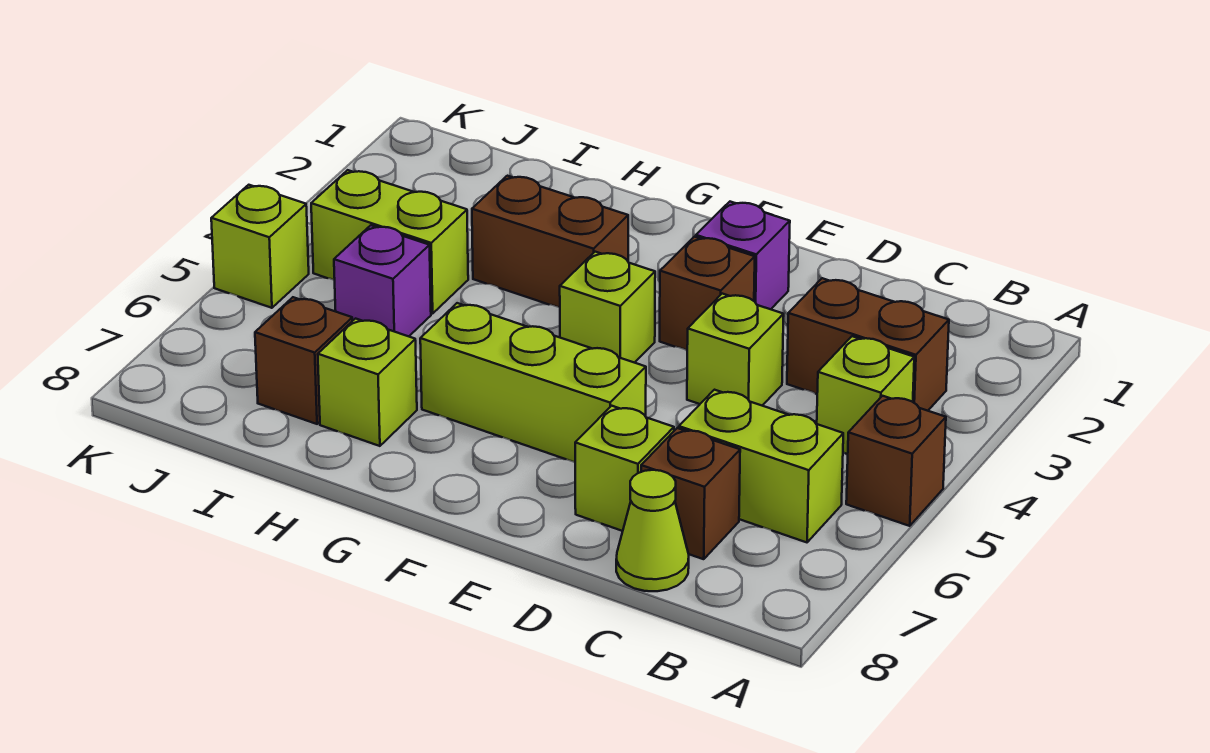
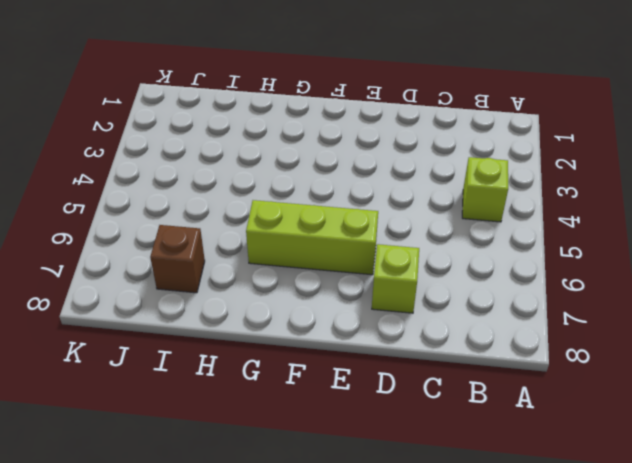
none -> brown brick A5 level 1
none -> brown brick B3:C3 level 1
none -> lime brick B6:C6 level 1

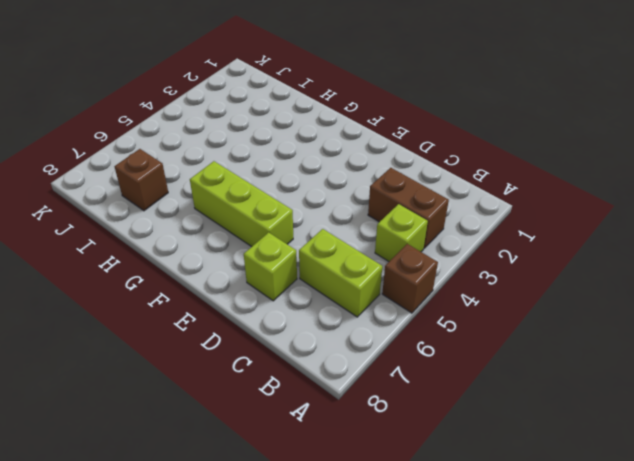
none -> brown brick C7 level 1
none -> lime cone C8 level 1
none -> lime brick D4 level 1

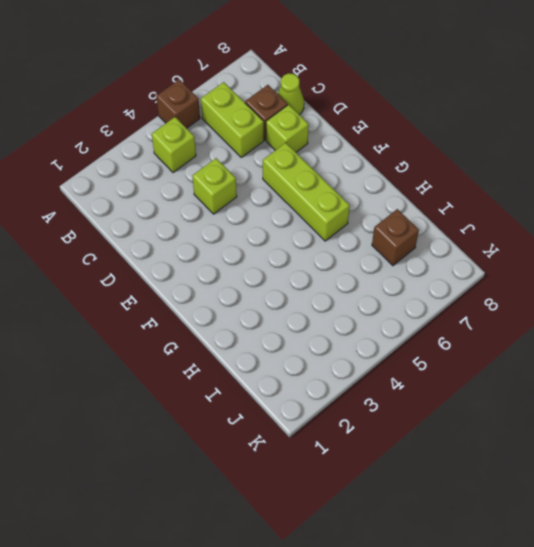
none -> brown brick B3:C3 level 1
none -> purple brick E2 level 1
none -> brown brick E3 level 1

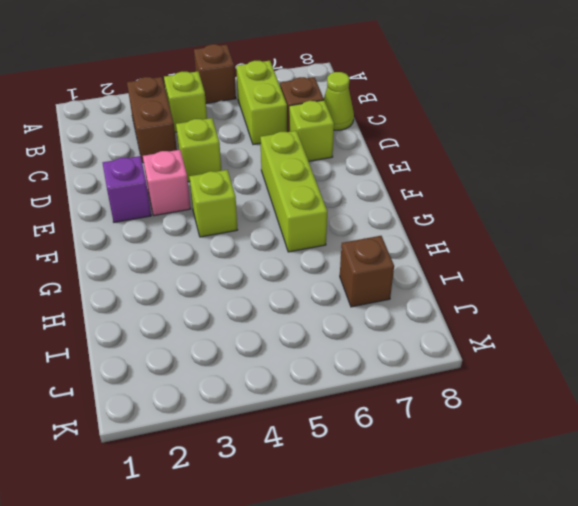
pink brick E3 level 1 -> brown brick E3 level 1
none -> brown brick G3:H3 level 1
none -> lime brick H7 level 1
none -> lime brick I4:J4 level 1

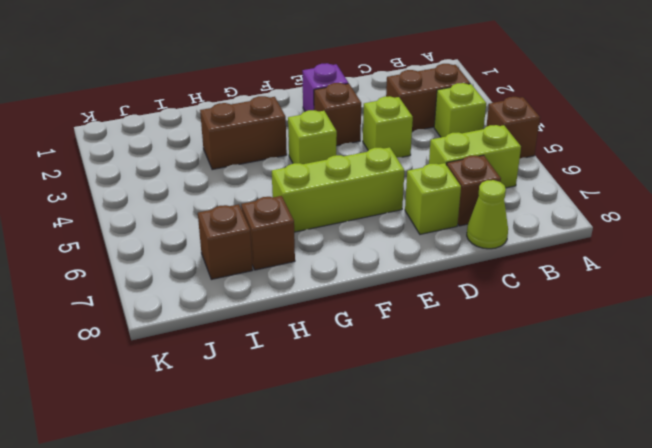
brown brick H7 level 1 -> lime brick H7 level 1
none -> lime brick I4:J4 level 1
none -> purple brick I5 level 1
none -> lime brick K5 level 1

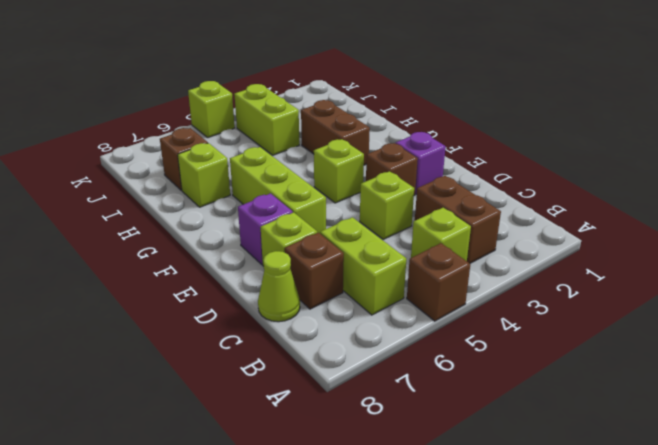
purple brick E7 level 1 -> purple brick I5 level 1

